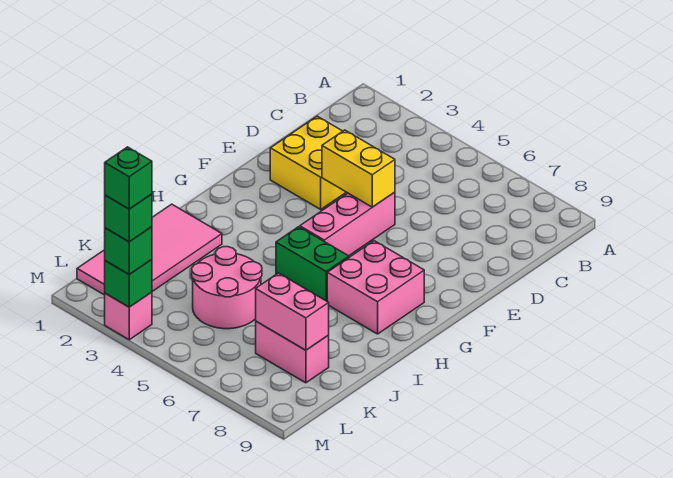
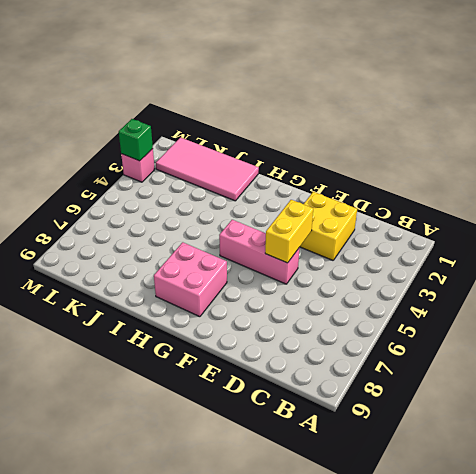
none -> green brick H5:H6 level 1
none -> pink round brick J4:K5 level 1
none -> pink brick K7:K8 level 1

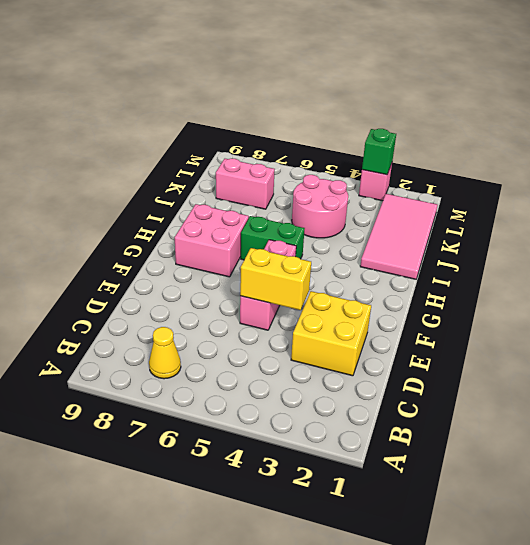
yellow cone B7 level 1 -> none
none -> pink brick K7:K8 level 2
none -> green brick M3 level 3
none -> green brick M3 level 4

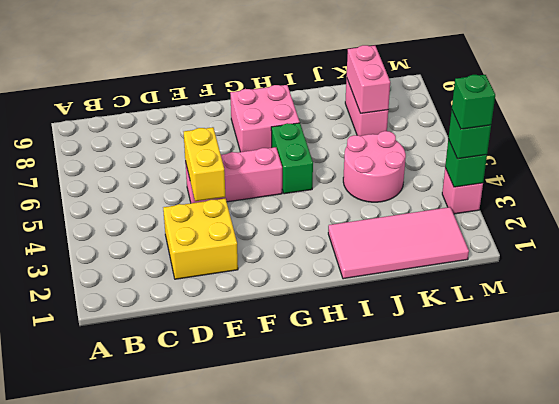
none -> green brick M3 level 5

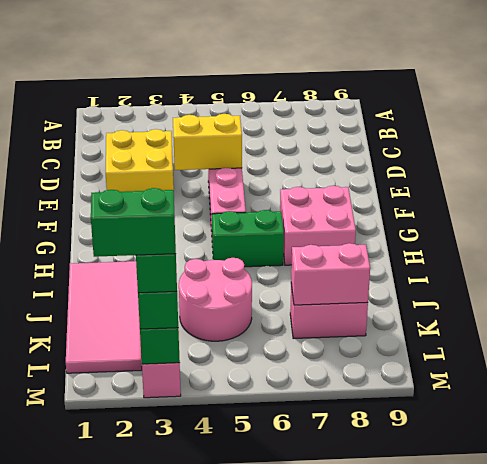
green brick M2:M3 level 5 -> green brick M3 level 5

